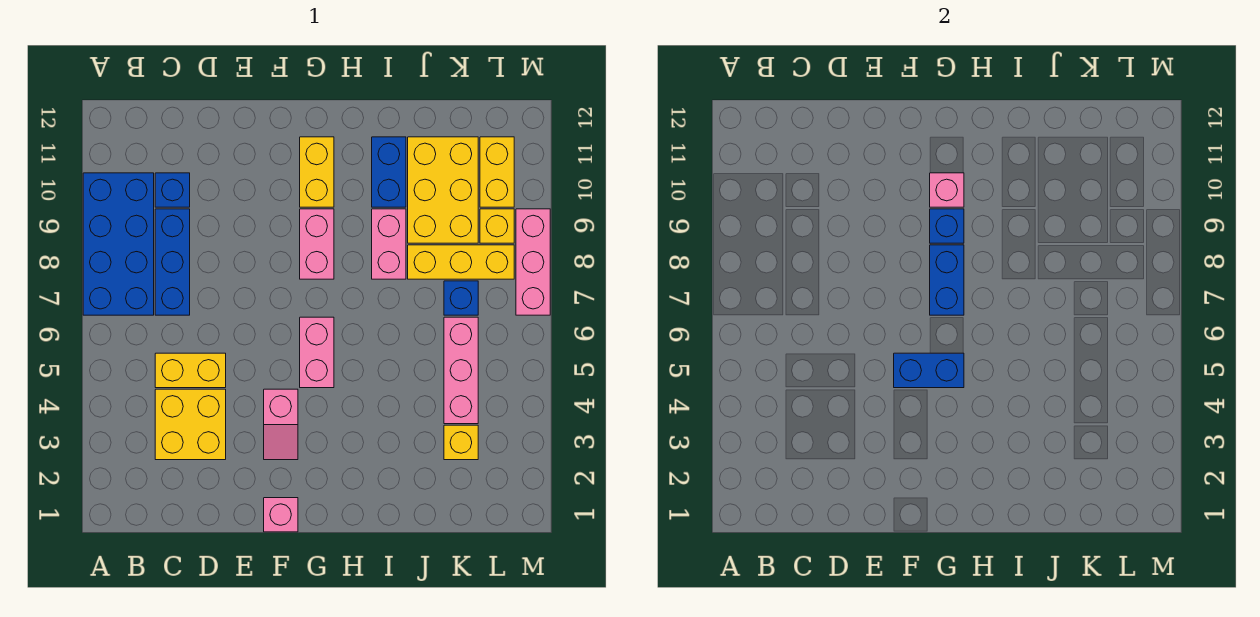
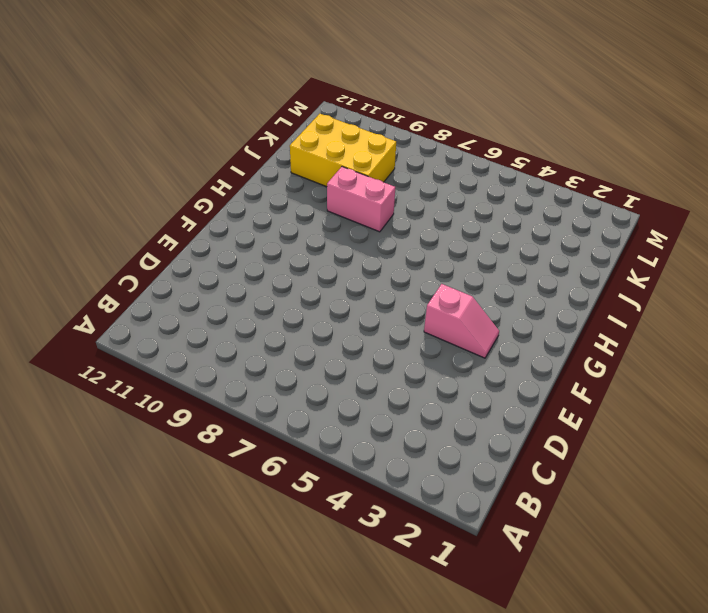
none -> blue brick A7:B10 level 1
none -> yellow brick C3:D4 level 1
none -> yellow brick C5:D5 level 1

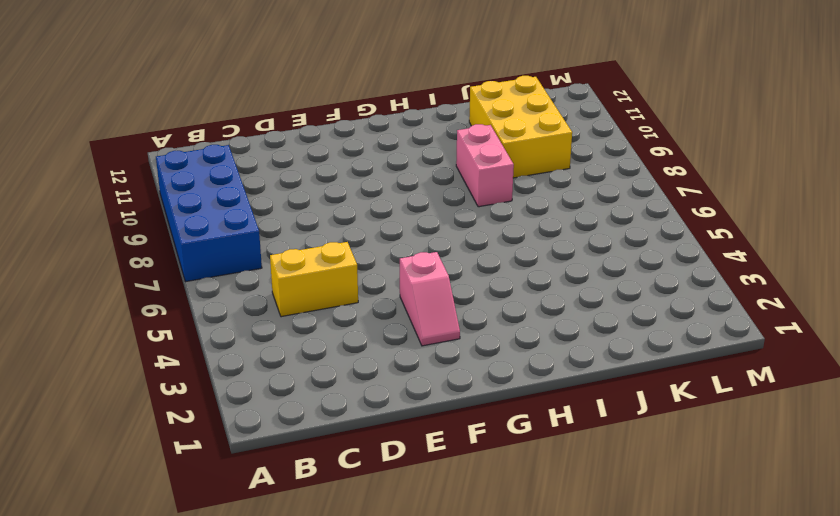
none -> yellow brick C3:D4 level 1
none -> blue brick C7:C9 level 1
none -> blue brick C10 level 1

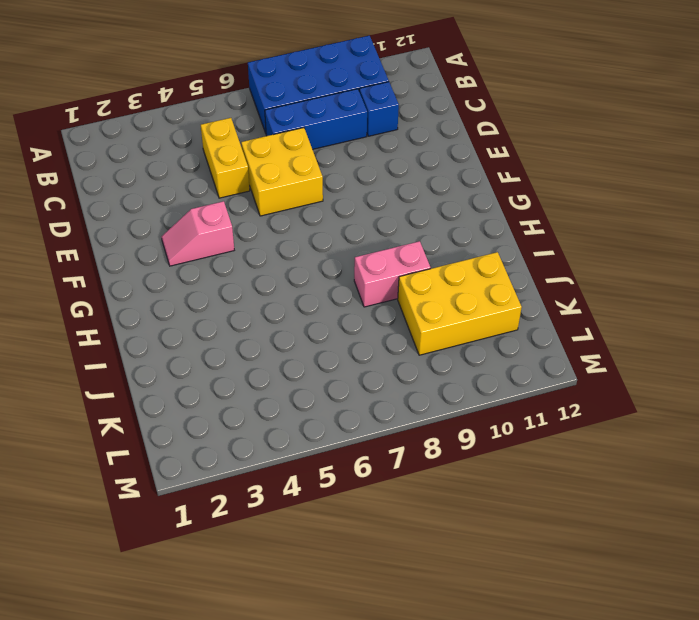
yellow brick D6:E7 level 1 -> yellow brick C3:D4 level 1
none -> pink brick F1 level 1
none -> pink brick G5:G6 level 1
none -> pink brick G8:G9 level 1

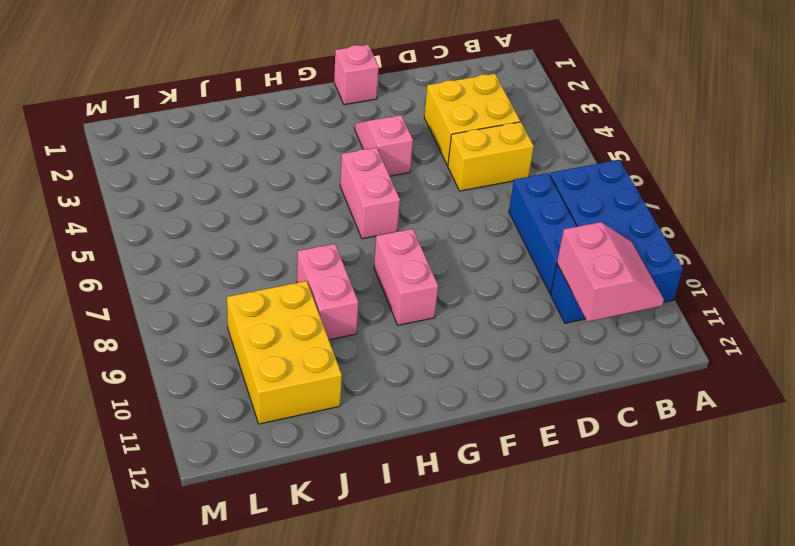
pink slope B10:C11 level 2 top C -> none
none -> yellow brick G10:G11 level 1
none -> blue brick I10:I11 level 1
none -> yellow brick J8:L8 level 1

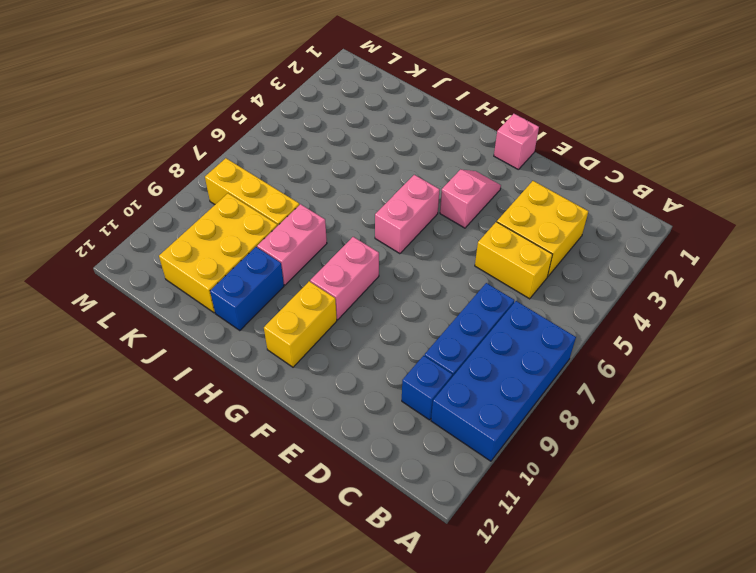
none -> yellow brick K3 level 1
none -> pink brick K4:K6 level 1
none -> blue brick K7 level 1

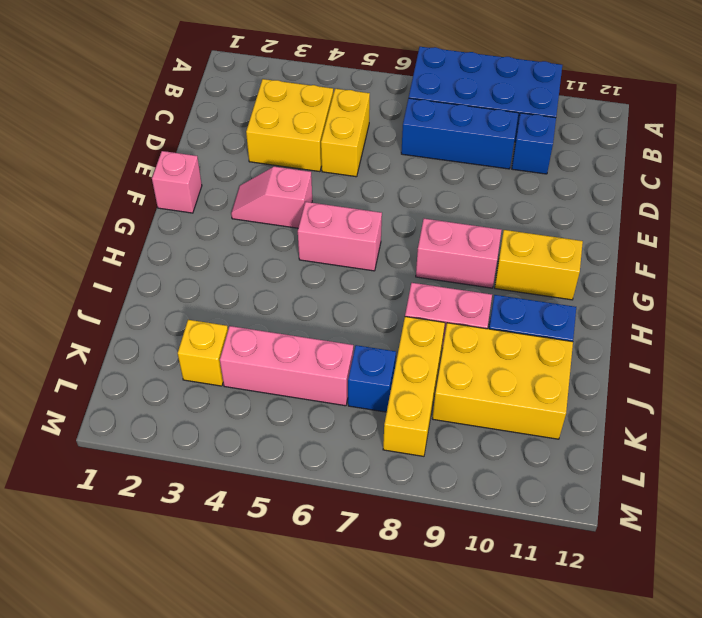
none -> yellow brick L9 level 1
none -> yellow brick L10:L11 level 1
none -> pink brick M7:M9 level 1

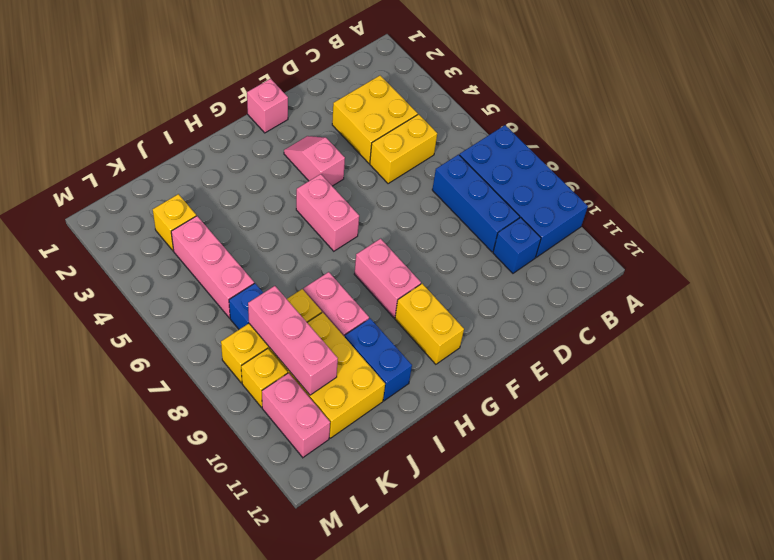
pink brick K8:K10 level 2 -> pink brick M7:M9 level 1
pink brick L10:L11 level 1 -> yellow brick L10:L11 level 1
none -> blue brick F5:G5 level 2
none -> blue brick G7:G8 level 2
none -> blue brick G9 level 2

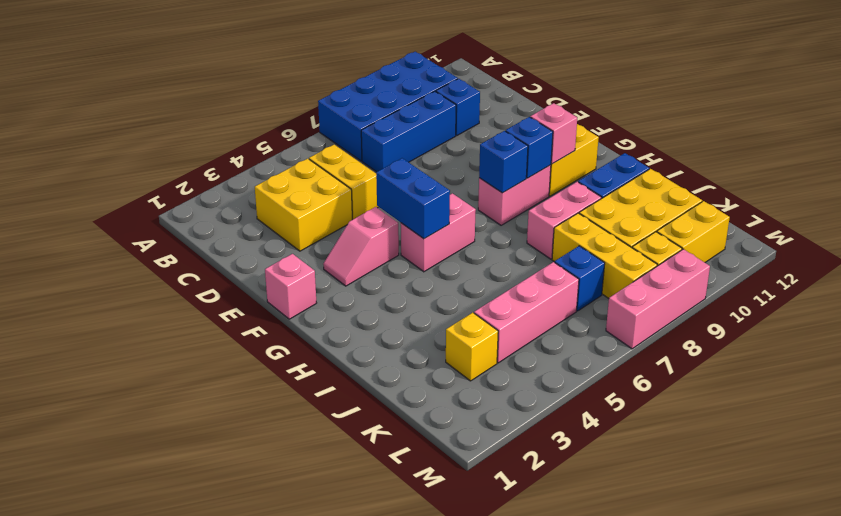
blue brick G8 level 2 -> blue brick G7:G8 level 2

